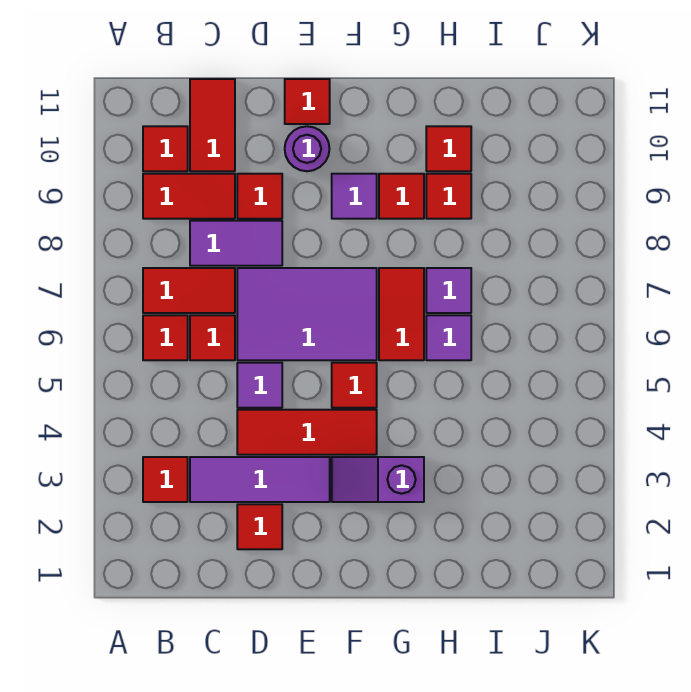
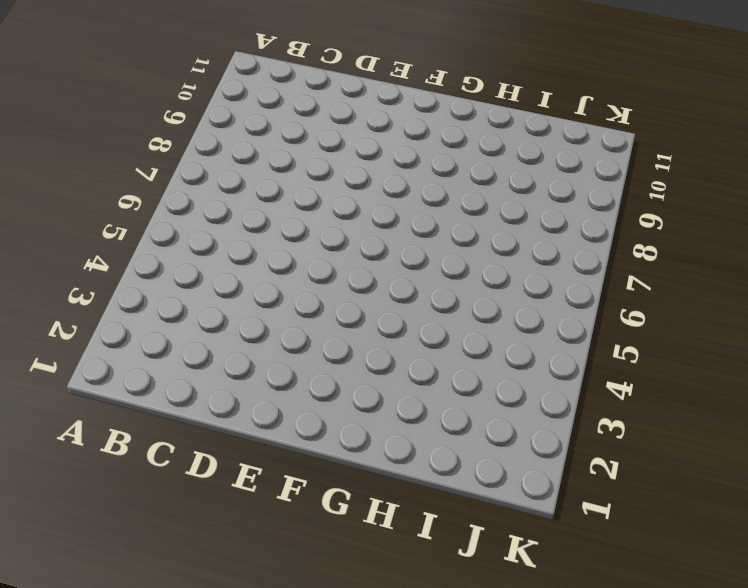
none -> red tile B3 level 1
none -> red tile B6 level 1
none -> red tile B7:C7 level 1

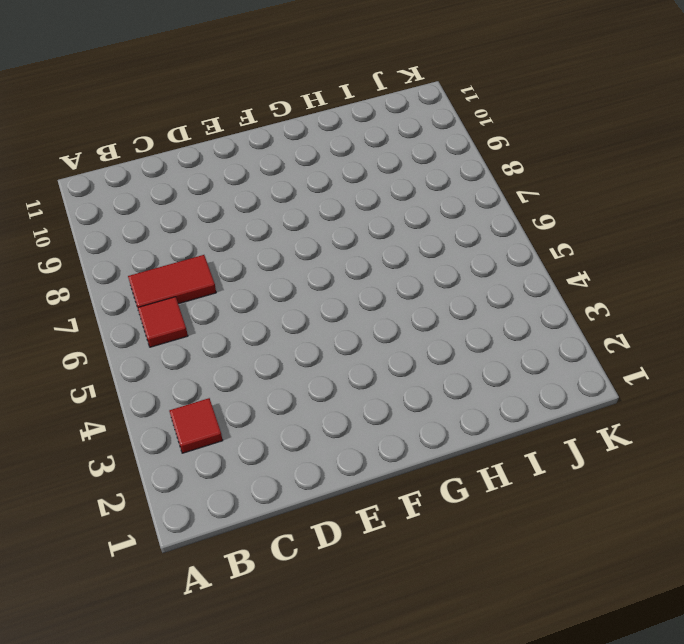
none -> red tile B9:C9 level 1
none -> red tile B10 level 1
none -> purple tile C3:E3 level 1

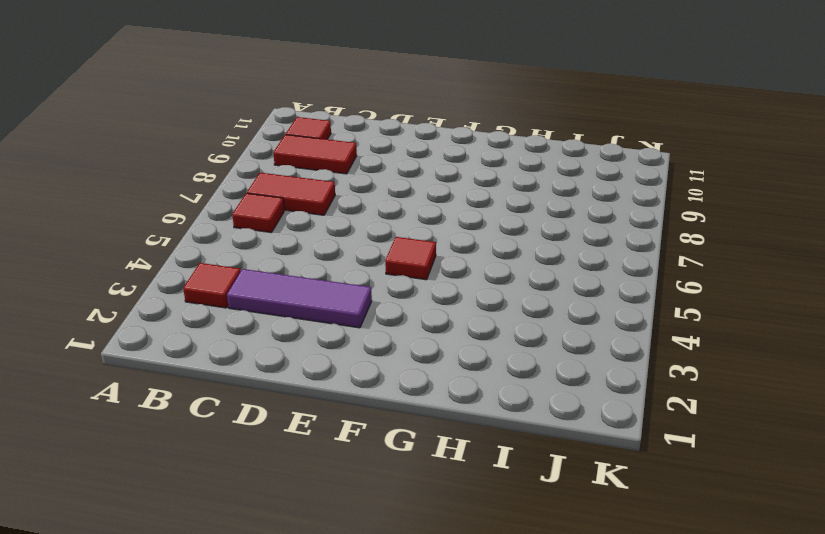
none -> red tile C6 level 1
none -> purple tile C8:D8 level 1
none -> red tile C10:C11 level 1

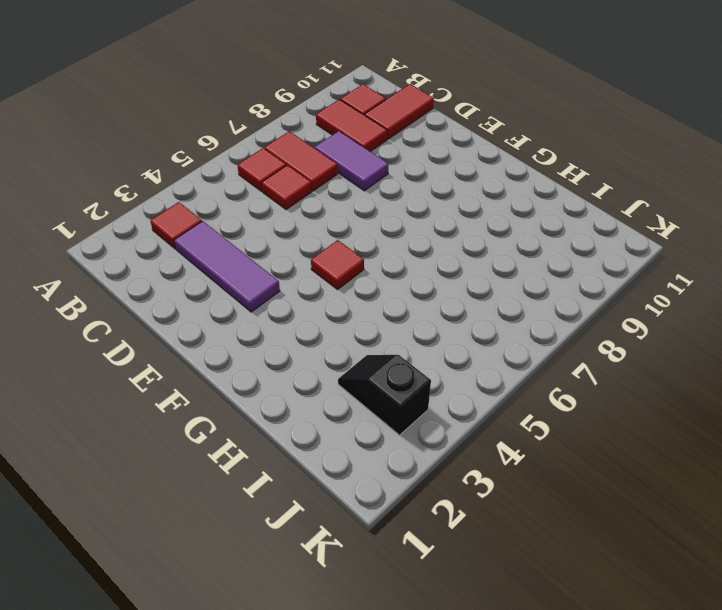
black slope I3:J3 level 1 top J -> none
none -> red tile D2 level 1
none -> red tile D4:F4 level 1
none -> purple tile D5 level 1

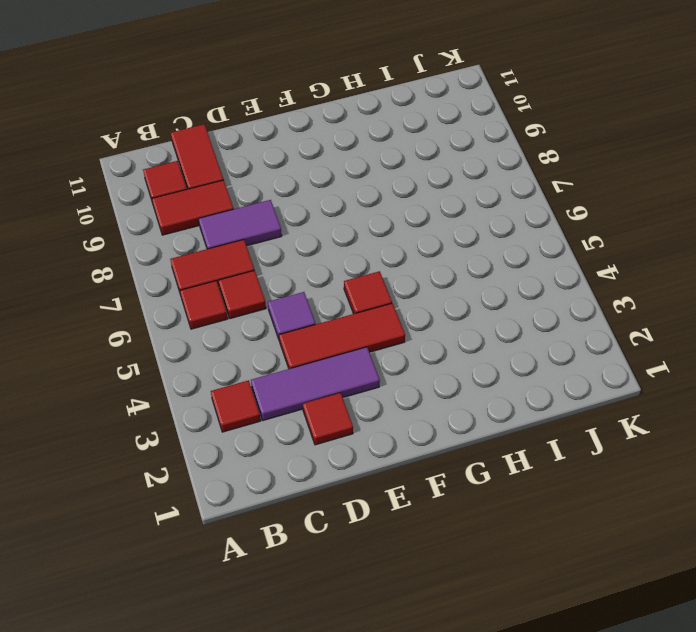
none -> purple tile D6:F7 level 1
none -> red tile D9 level 1
none -> purple round brick E10 level 1

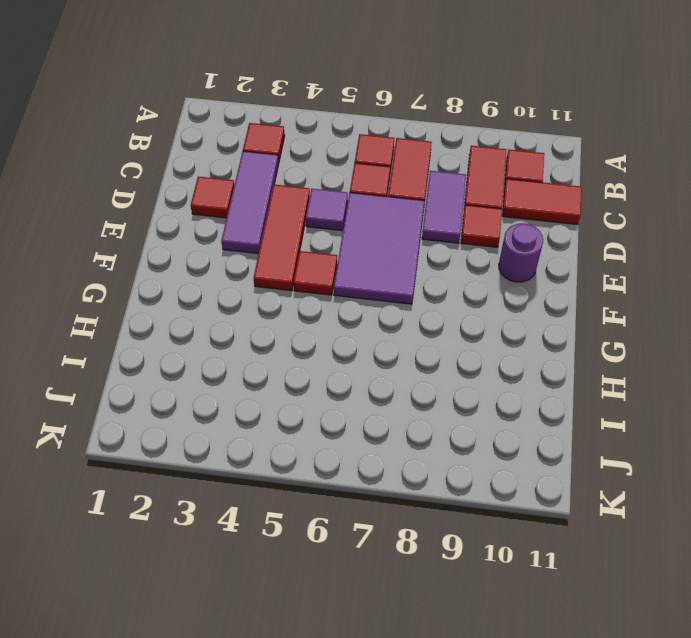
none -> red tile E11 level 1
none -> purple slope F3:G3 level 1 top G
none -> purple tile F9 level 1

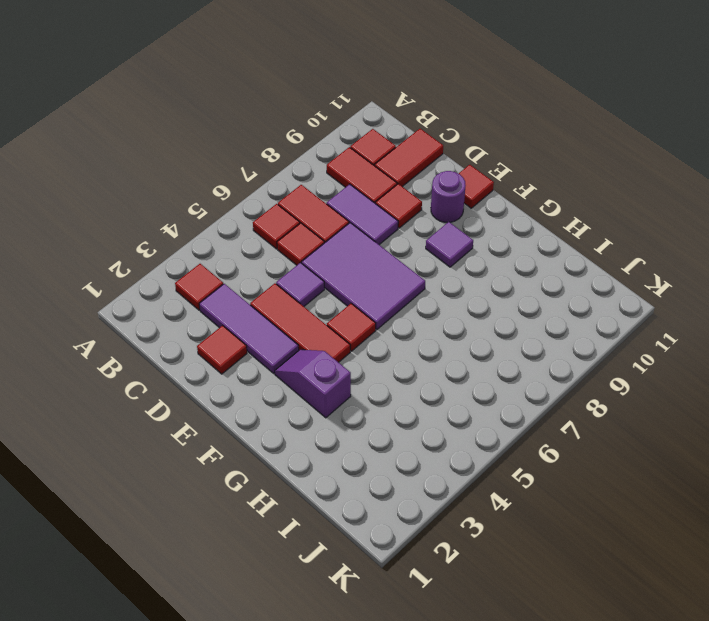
none -> red tile G6:G7 level 1
none -> red tile G9 level 1
none -> purple tile H6 level 1

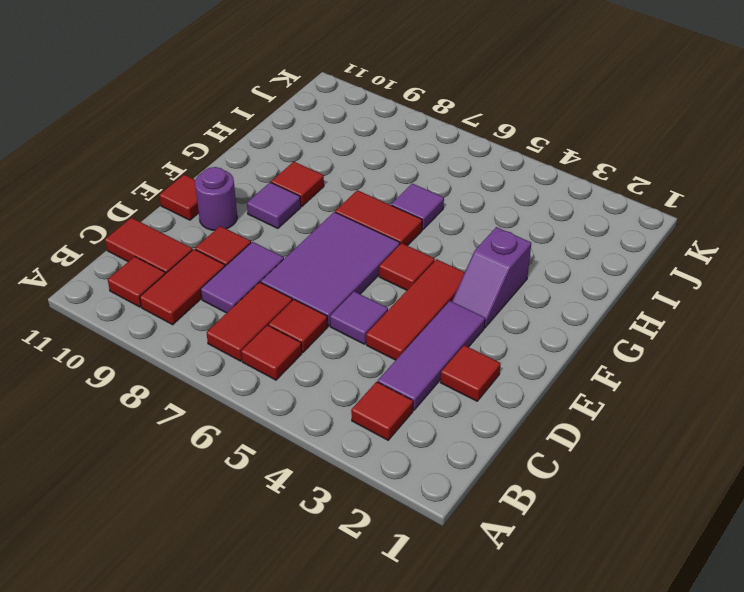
none -> purple tile H7 level 1
none -> red tile H9 level 1
none -> red tile H10 level 1

